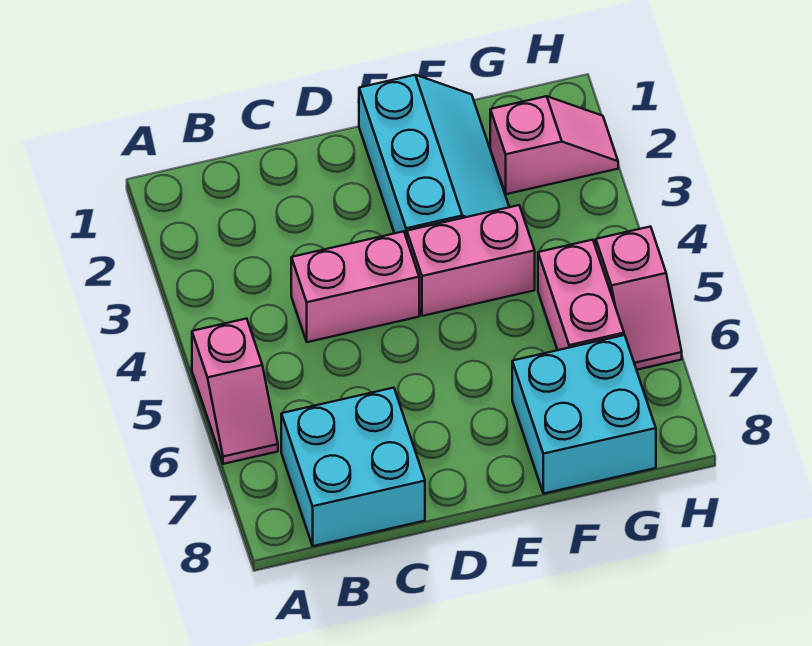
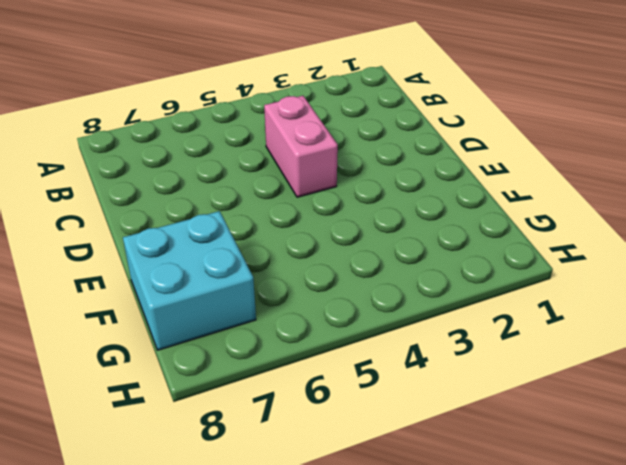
none -> pink slope A5:A6 level 1 top 5
none -> cyan brick B7:C8 level 1

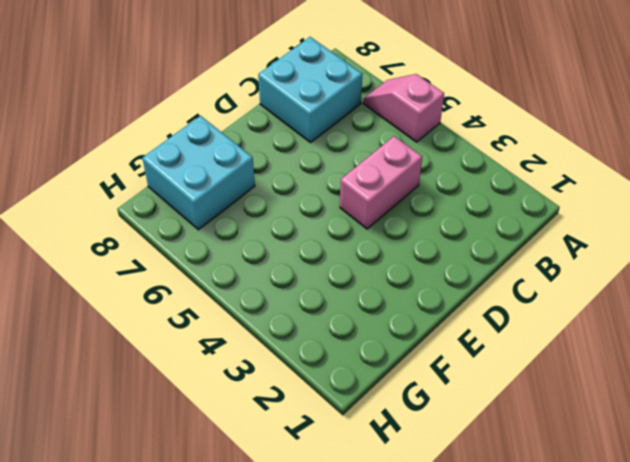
none -> cyan slope E1:F3 level 1 top E
none -> pink brick E4:F4 level 1

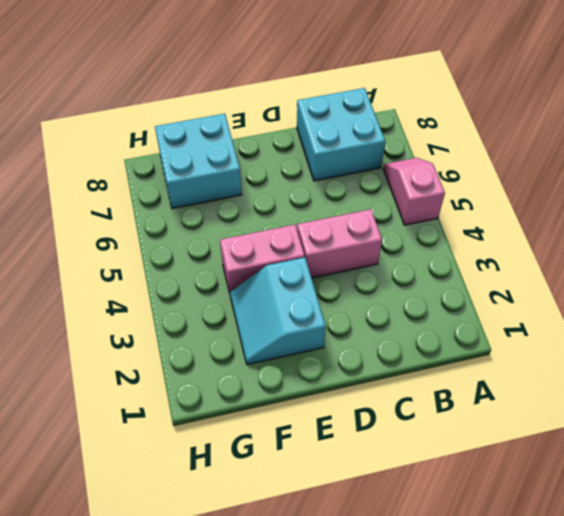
cyan slope E2:F3 level 1 top E -> cyan slope E1:F3 level 1 top E
none -> pink slope G2:H2 level 1 top G
none -> pink brick G5:G6 level 1

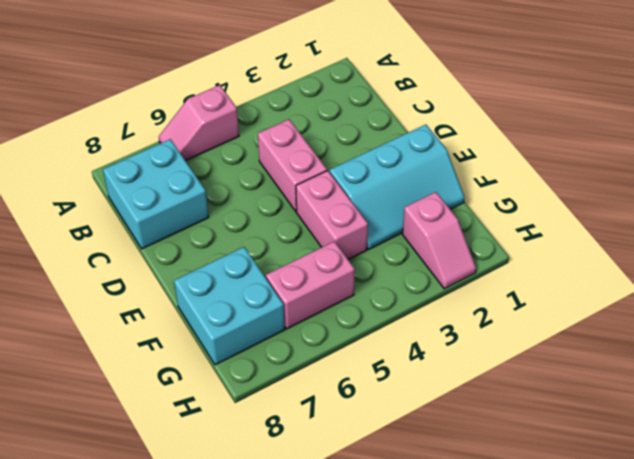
none -> pink slope H5:H6 level 1 top 5

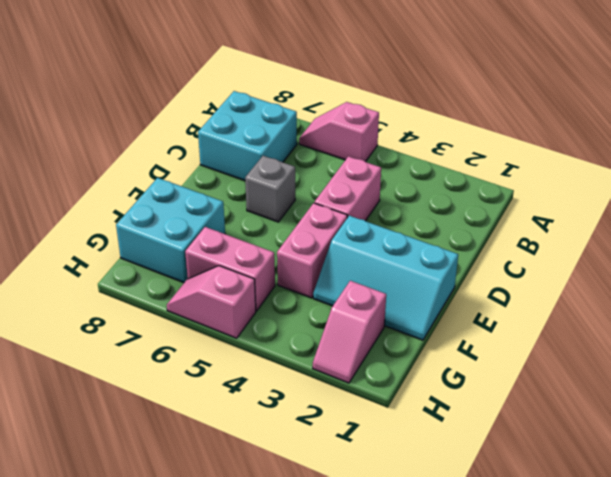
grey brick D6 level 1 -> none

